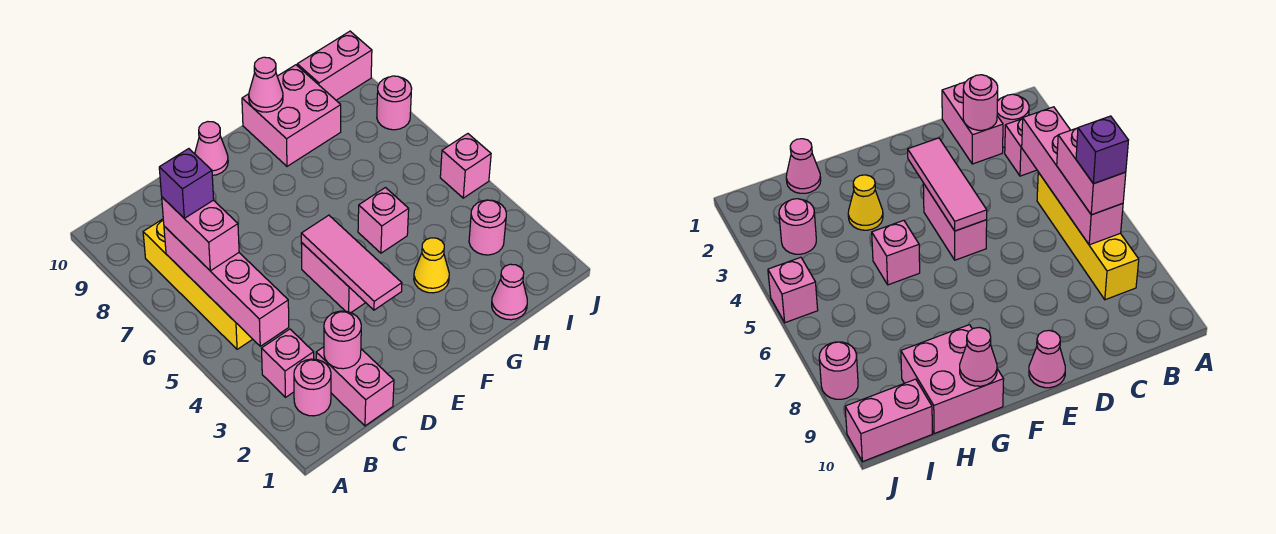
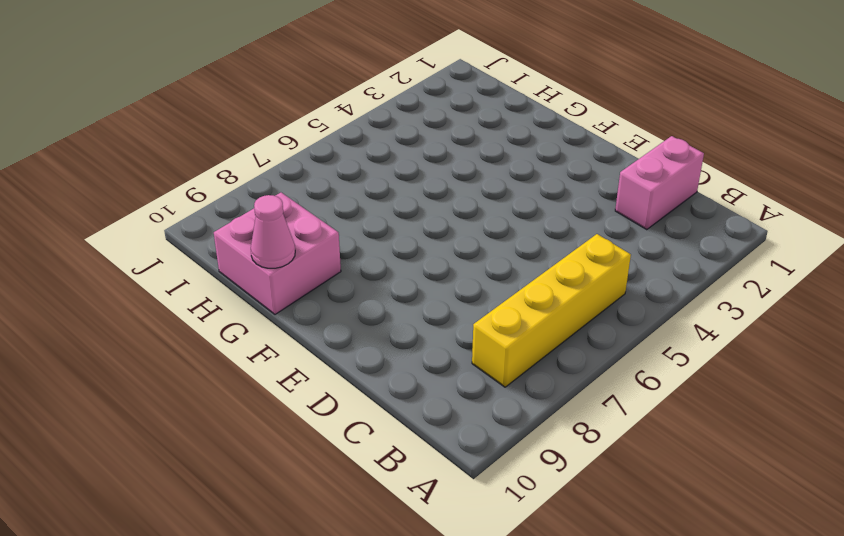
none -> pink round brick B2 level 1
none -> pink brick B3 level 1
none -> pink brick E4:E5 level 1

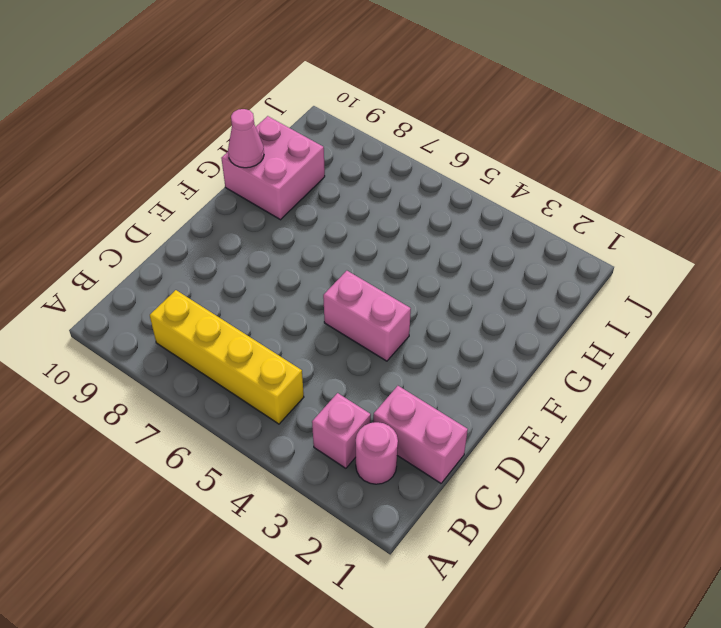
none -> pink cone E10 level 1
none -> yellow cone G3 level 1
none -> pink brick G5 level 1

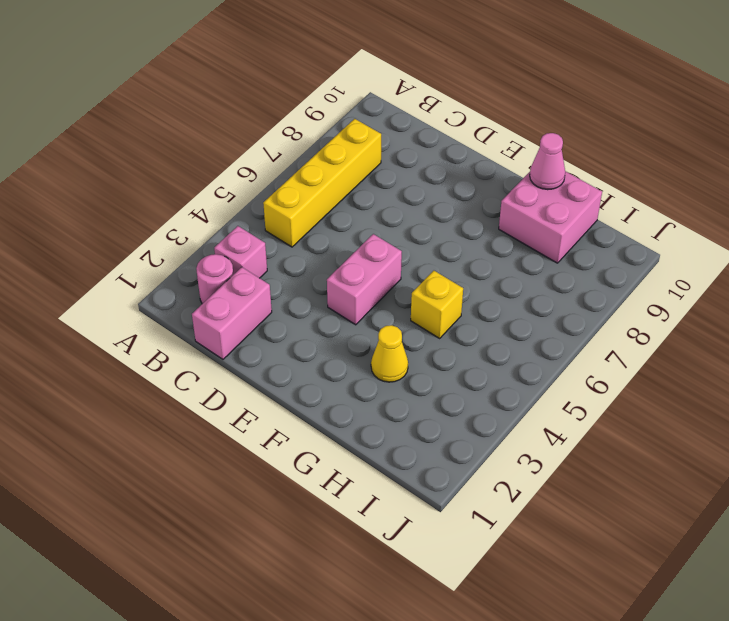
yellow brick G5 level 1 -> pink brick G5 level 1
none -> pink cone E10 level 1
none -> pink cone H1 level 1
none -> pink round brick I3 level 1

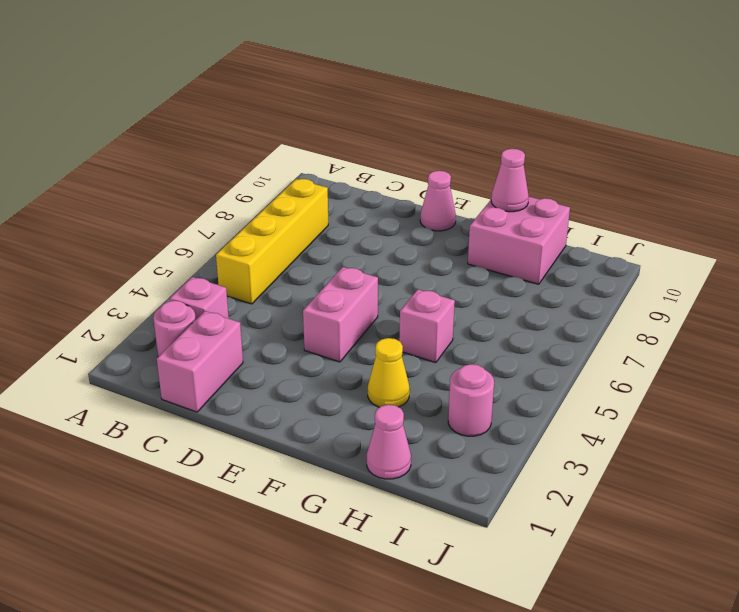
none -> pink brick I10:J10 level 1
none -> pink brick J5 level 1
none -> pink round brick J8 level 1

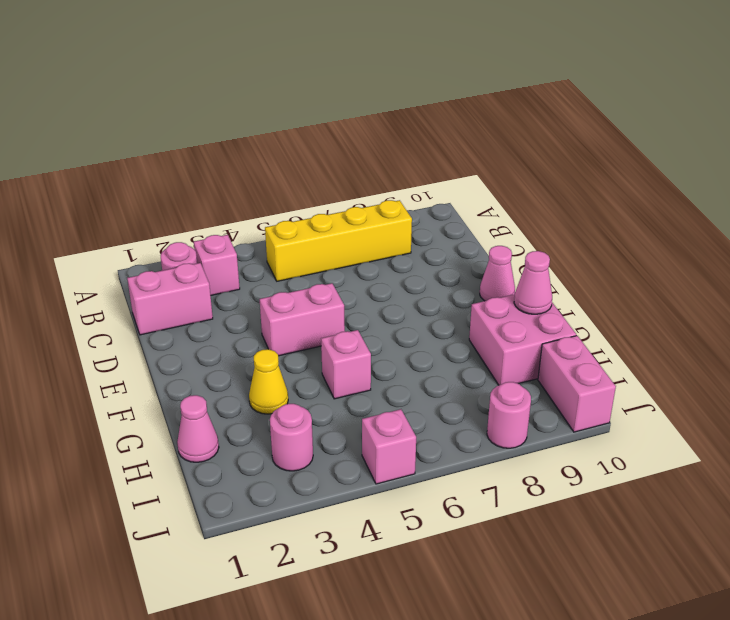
none -> pink brick B4:B7 level 2
none -> pink round brick C2 level 2
none -> pink tile E3:E5 level 2

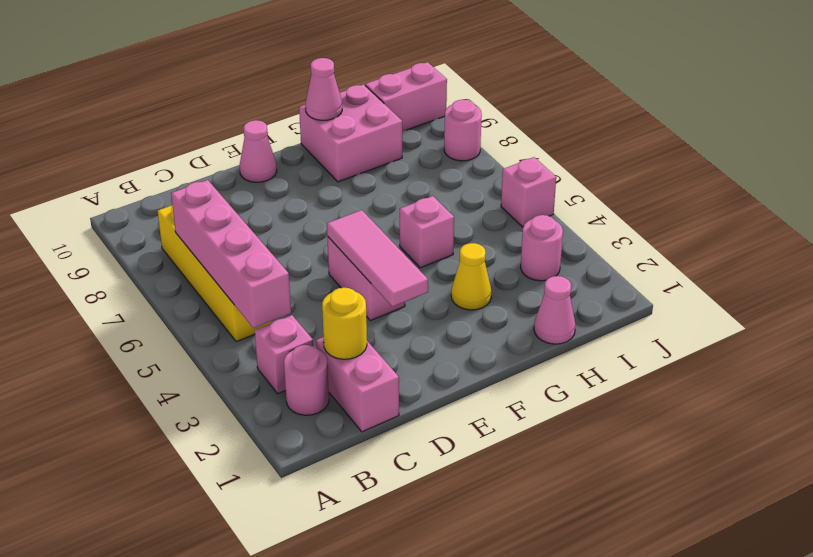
yellow round brick C2 level 2 -> pink round brick C2 level 2
none -> pink brick B6:B7 level 3
none -> purple brick B7 level 4

